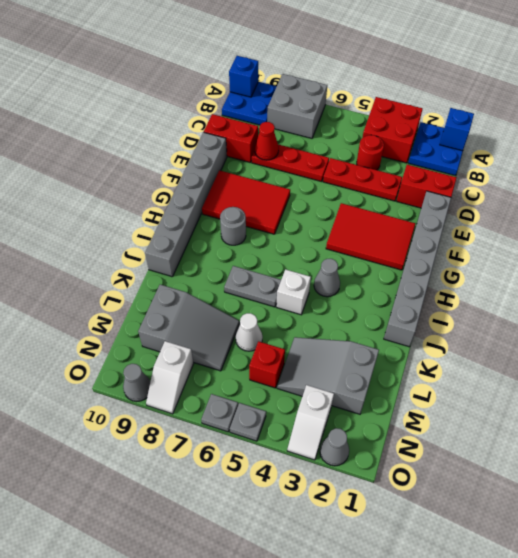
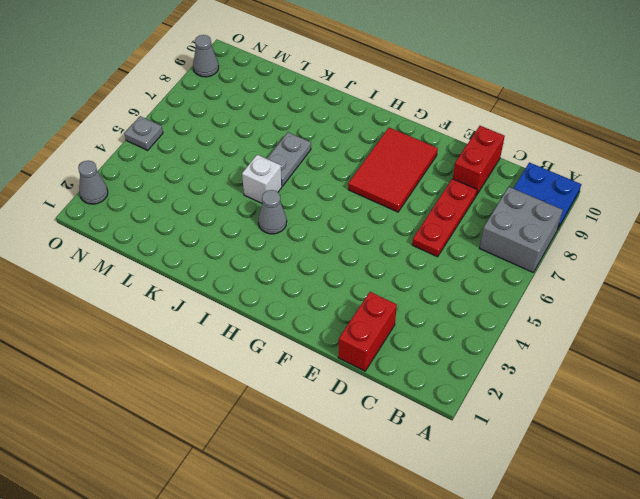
none -> blue plate A1:B2 level 1
none -> red brick A3:B4 level 1
none -> red round brick C4 level 1
none -> red plate D3:D5 level 1

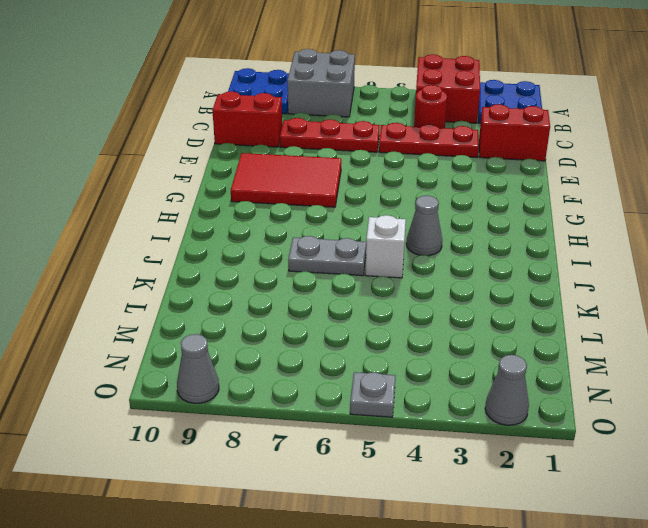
none -> grey brick E1:J1 level 1
none -> grey brick E10:J10 level 1
none -> red tile F2:G4 level 1
none -> grey round brick H8 level 1

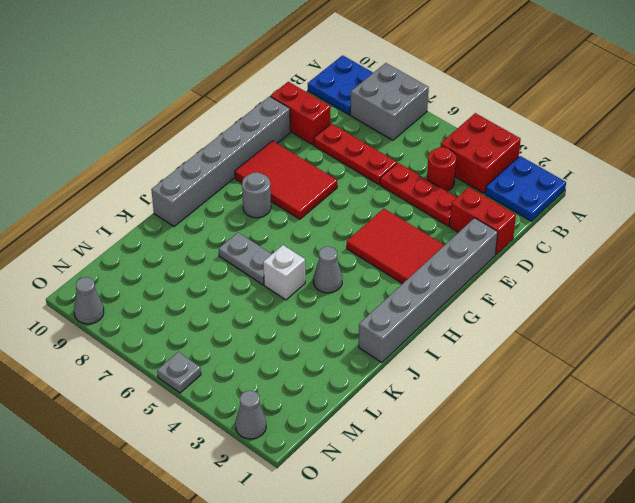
none -> grey slope L2:M4 level 1 top 2
none -> white cone L6 level 1
none -> grey slope L7:M9 level 1 top 9
none -> red brick M5 level 1

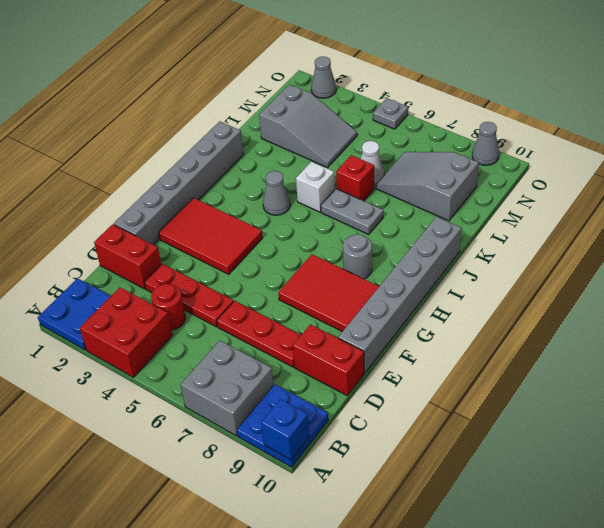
red brick K6 level 1 -> red brick M5 level 1
none -> white slope N3:O3 level 1 top N
none -> white slope N8:O8 level 1 top N
none -> grey plate O6 level 1
none -> blue brick A1 level 2

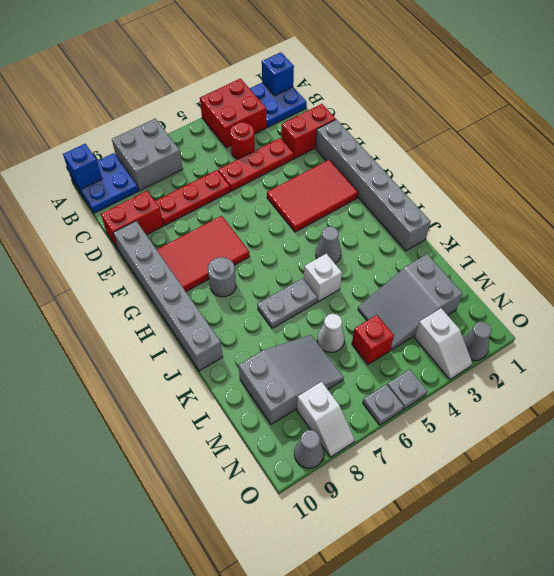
none -> red cone D8 level 2

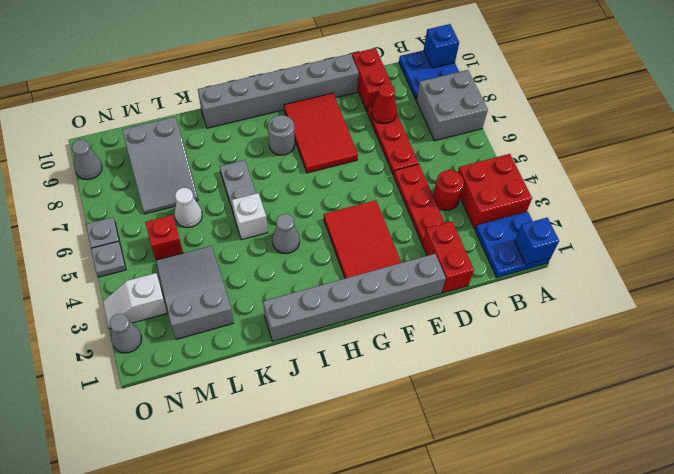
none -> white slope N8:O8 level 1 top N

